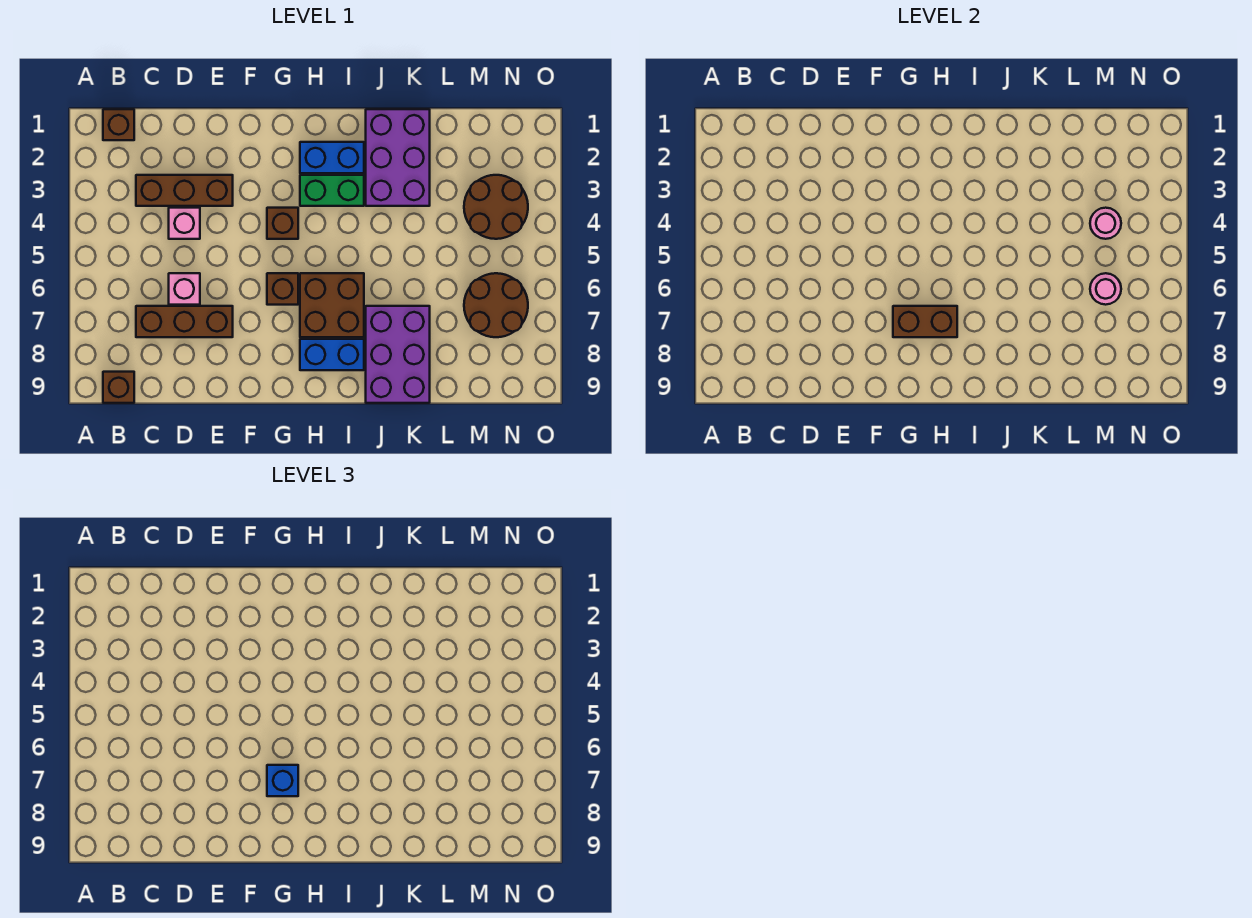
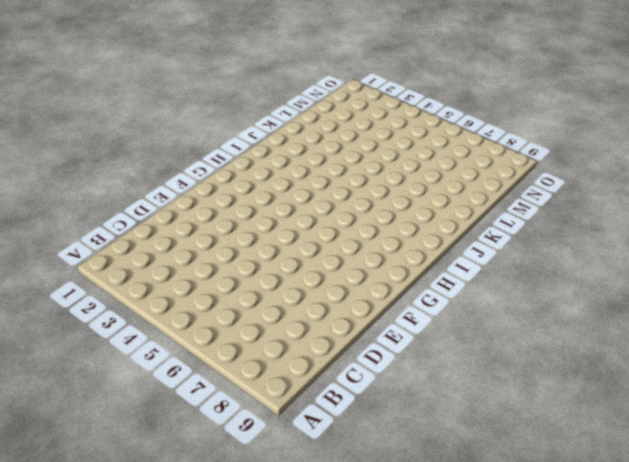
none -> brown brick B1 level 1
none -> brown brick B9 level 1
none -> brown brick C3:E3 level 1

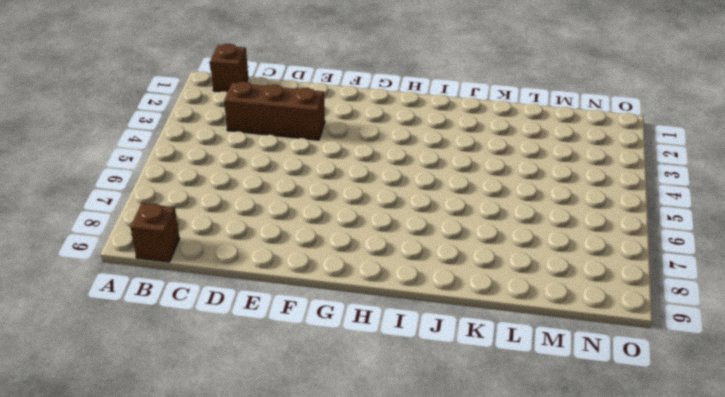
none -> brown brick C7:E7 level 1
none -> pink brick D4 level 1
none -> pink brick D6 level 1

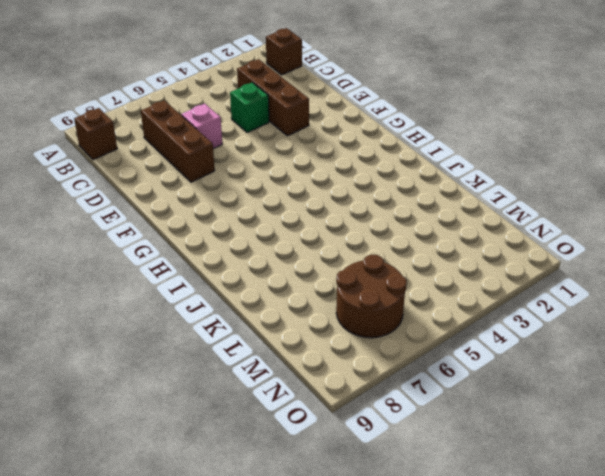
green brick D4 level 1 -> pink brick D4 level 1
none -> brown brick G4 level 1
none -> brown brick G6 level 1
none -> blue brick H2:I2 level 1

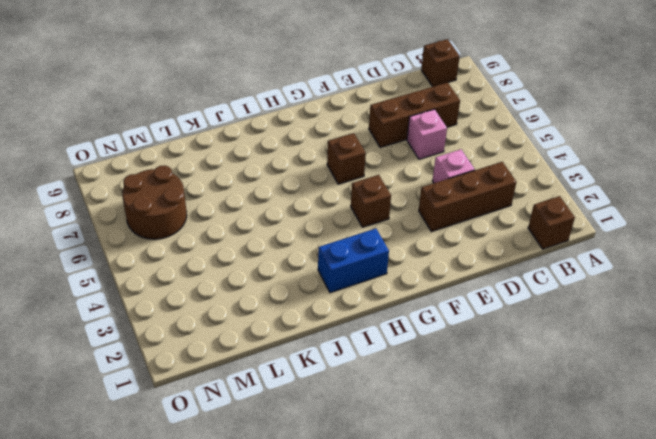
none -> green brick H3:I3 level 1
none -> brown brick H6:I7 level 1
none -> blue brick H8:I8 level 1

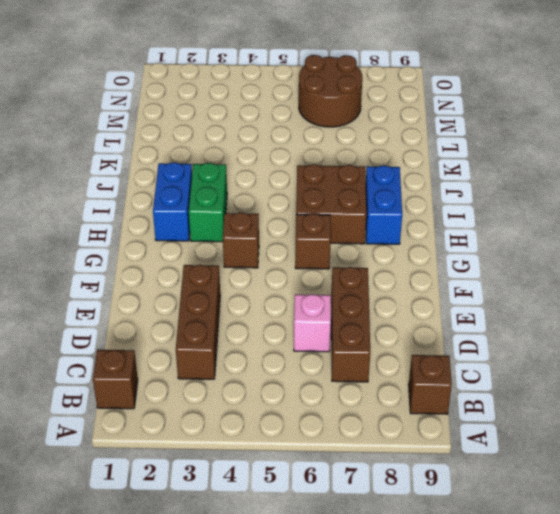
none -> pink brick D4 level 1
none -> purple brick J1:K3 level 1
none -> purple brick J7:K9 level 1

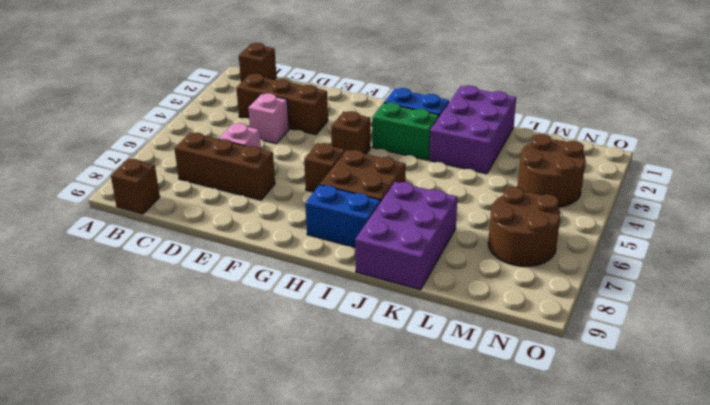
none -> brown brick G7:H7 level 2
none -> pink round brick M4 level 2
none -> pink round brick M6 level 2

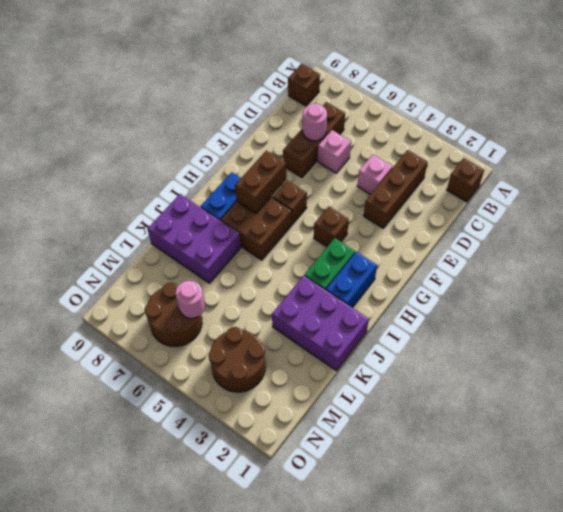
pink round brick D7 level 2 -> pink round brick M4 level 2
none -> blue brick G7 level 3

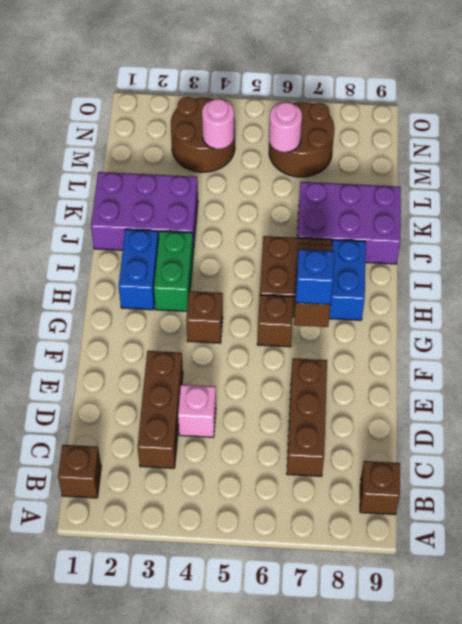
none -> pink brick D6 level 1

